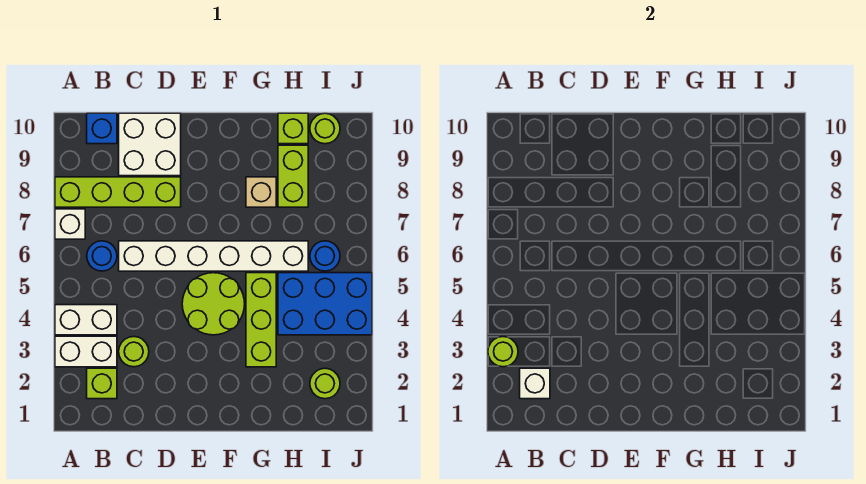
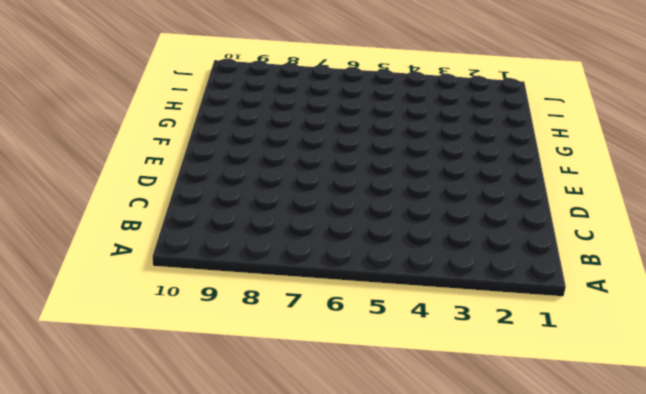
none -> white brick A3:B3 level 1
none -> white brick A4:B4 level 1
none -> white brick A7 level 1

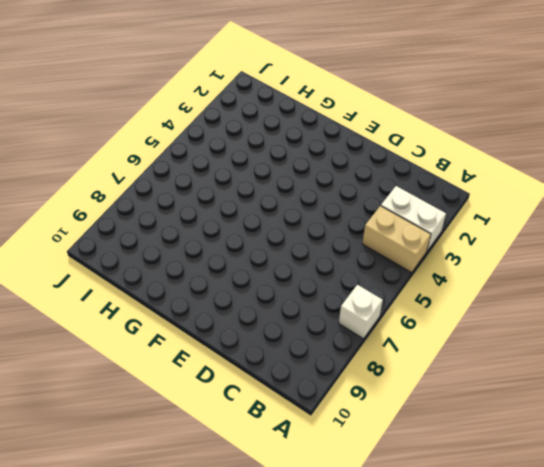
tan brick A4:B4 level 1 -> white brick A4:B4 level 1
none -> lime brick A8:D8 level 1
none -> lime brick B2 level 1
none -> blue round brick B6 level 1

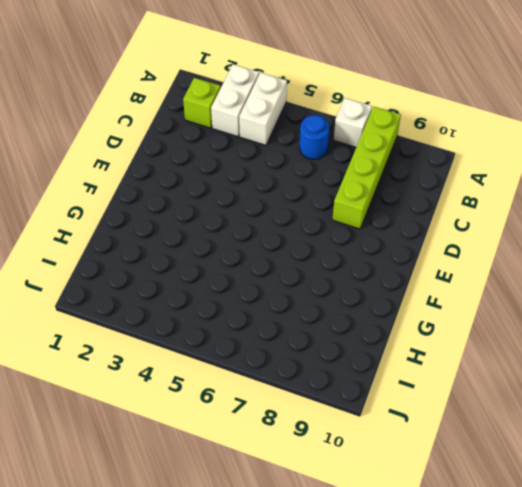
none -> blue brick B10 level 1
none -> lime round brick C3 level 1
none -> white brick C6:H6 level 1

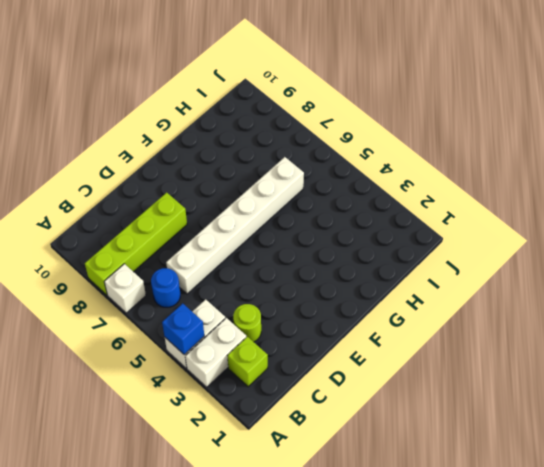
blue brick A4 level 2 -> blue brick B10 level 1
none -> white brick C9:D10 level 1
none -> lime round brick E4:F5 level 1
none -> lime brick G3:G5 level 1

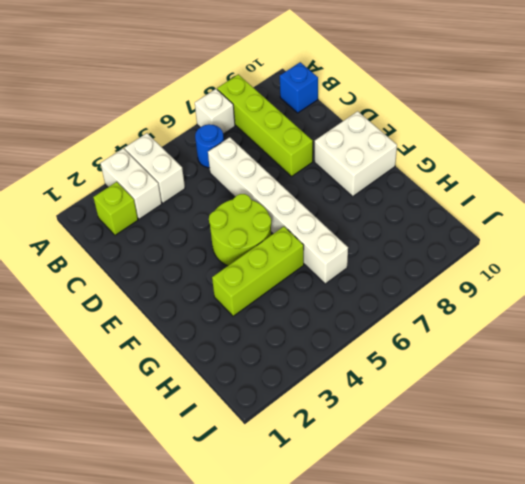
white brick E9:F10 level 1 -> white brick C9:D10 level 1
none -> lime round brick C3 level 1
none -> tan brick G8 level 1
none -> blue brick H4:J5 level 1

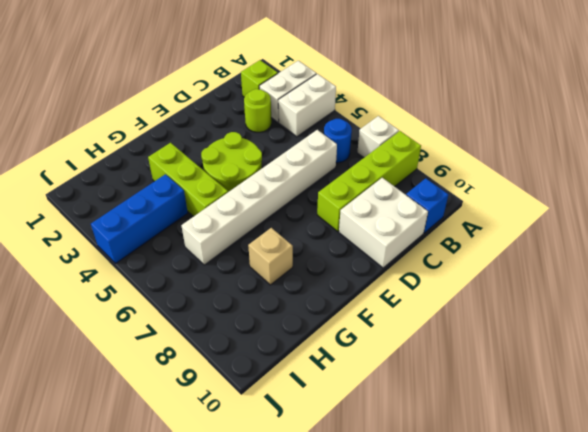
blue brick H4:J4 level 1 -> blue brick H4:J5 level 1
none -> lime brick H8:H9 level 1
none -> lime brick H10 level 1
none -> lime round brick I2 level 1

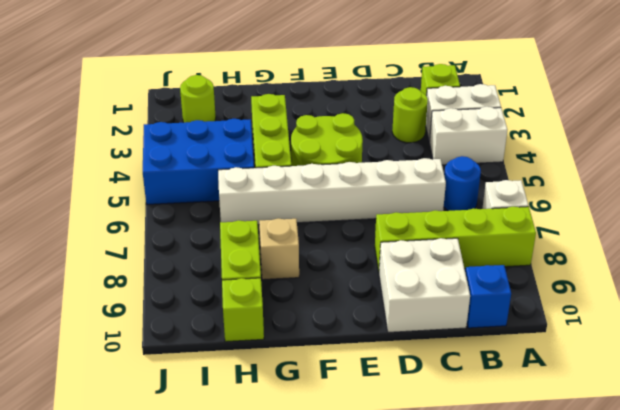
none -> blue round brick I6 level 1
none -> lime round brick I10 level 1
none -> lime round brick A3 level 2

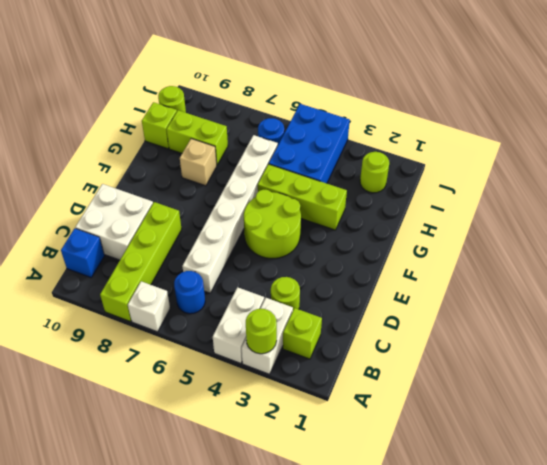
none -> white brick B2 level 2

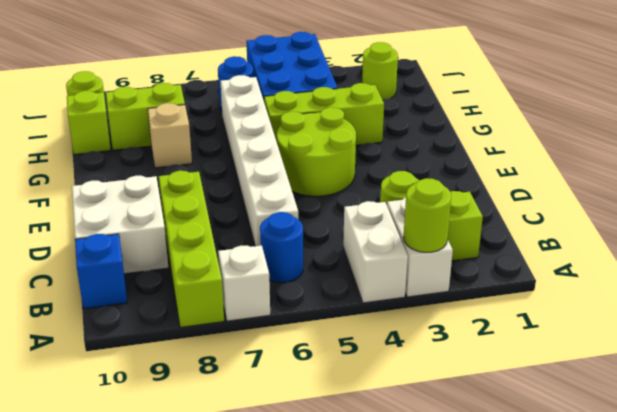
none -> white brick B2 level 2

